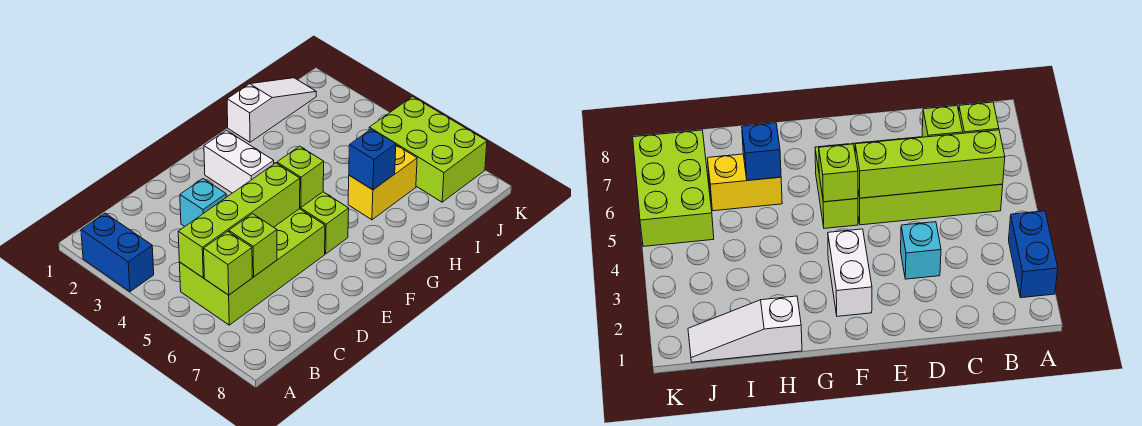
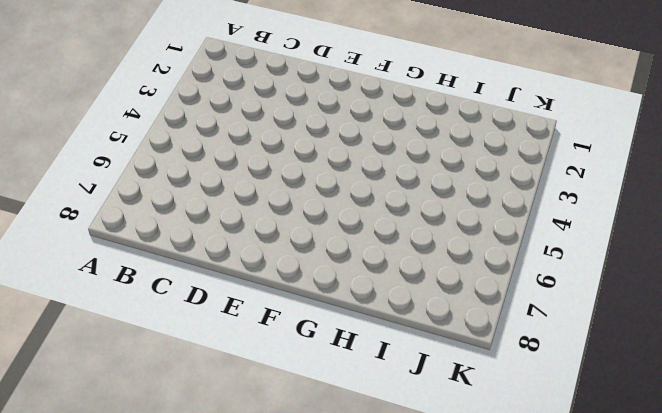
none -> blue brick A2:A3 level 1
none -> lime brick B5:E6 level 1
none -> cyan brick D3 level 1

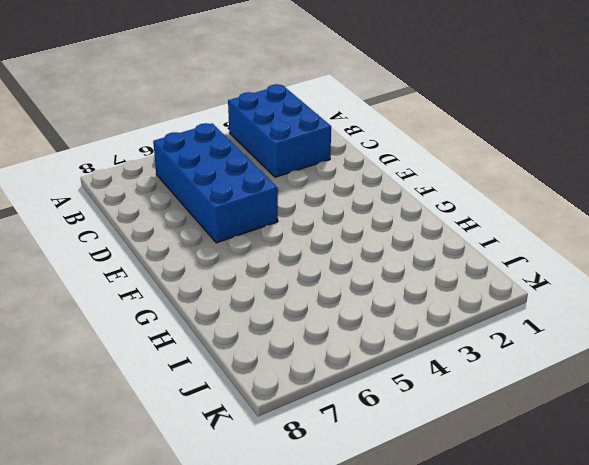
blue brick A2:C3 level 1 -> blue brick A2:A3 level 1
blue brick B5:E6 level 1 -> lime brick B5:E6 level 1
none -> cyan brick D3 level 1
none -> white brick F2:F3 level 1
none -> lime brick F5:F6 level 1

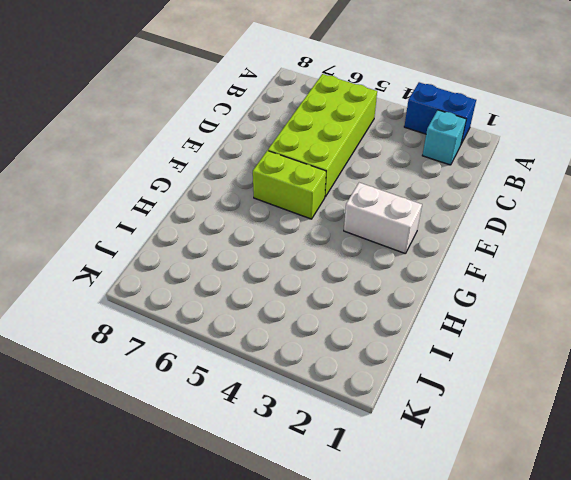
cyan brick B2 level 1 -> cyan brick D3 level 1
none -> white slope H1:J1 level 1 top H
none -> yellow brick H6:I6 level 1
none -> lime brick J5:K7 level 1

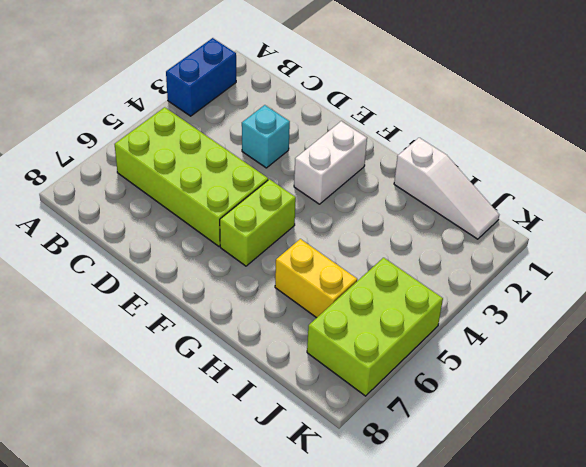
none -> lime brick B5:E5 level 2
none -> lime brick B6 level 2
none -> lime brick C6 level 2

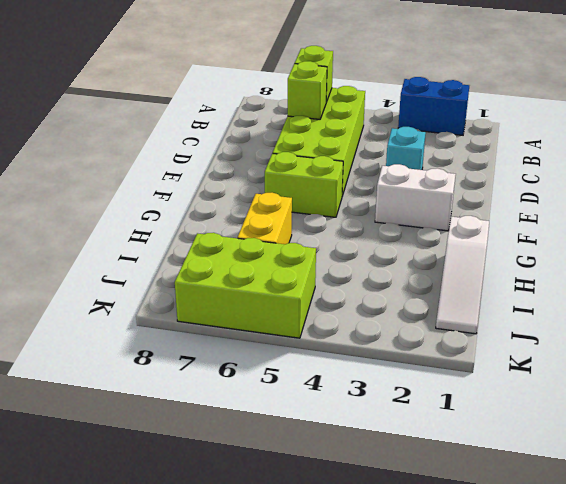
none -> lime brick B5:E5 level 2
none -> lime brick F5 level 2
none -> blue brick H6 level 2

